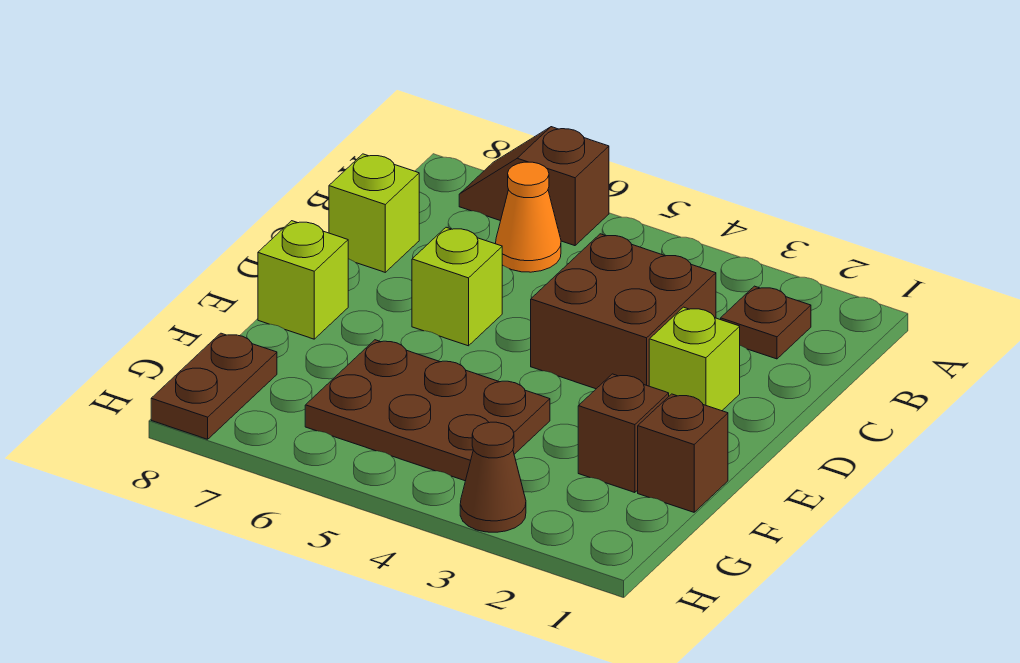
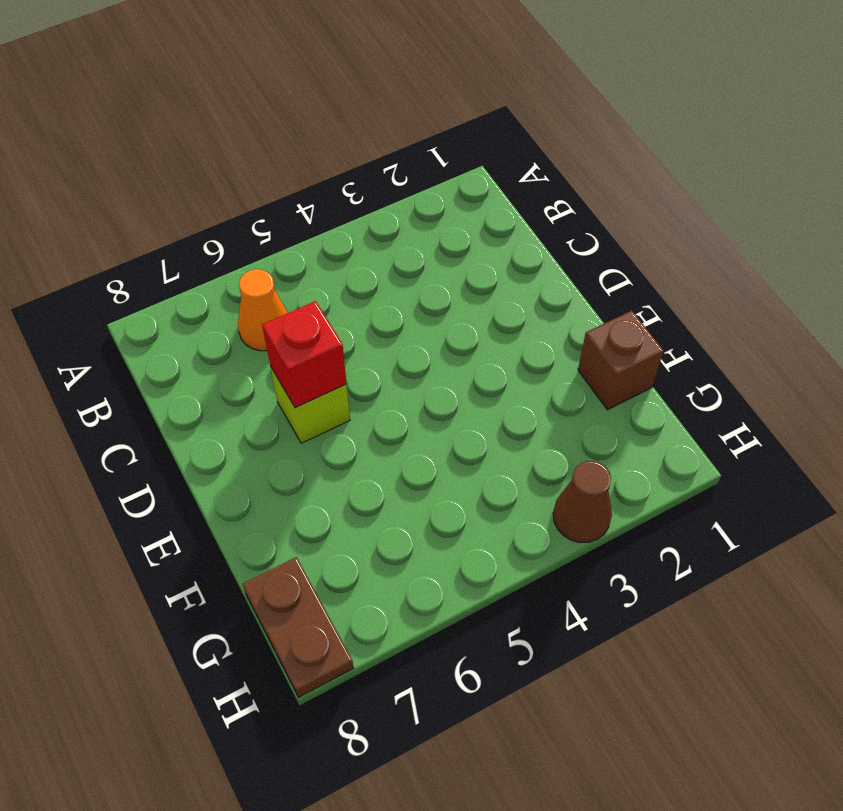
red brick D6 level 2 -> none
none -> brown slope A6:A7 level 1 top 6
none -> brown plate B2 level 1
none -> brown brick C3:D4 level 1

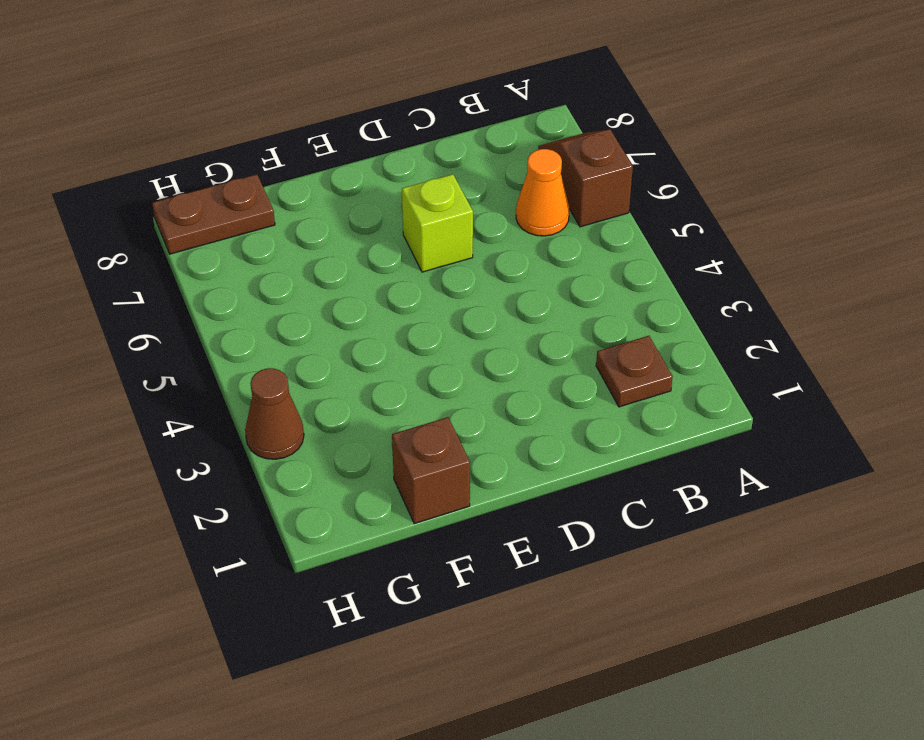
none -> brown brick C3:D4 level 1
none -> lime brick C8 level 1
none -> lime brick D2 level 1

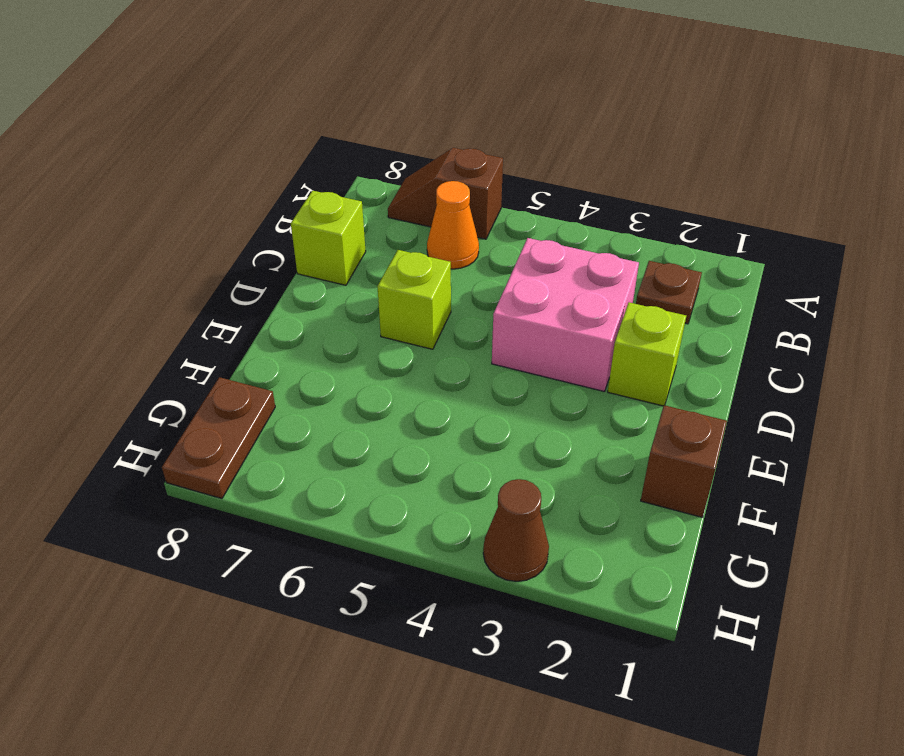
pink brick C3:D4 level 1 -> brown brick C3:D4 level 1
none -> lime brick E8 level 1
none -> brown brick F2 level 1
none -> brown plate F4:G6 level 1

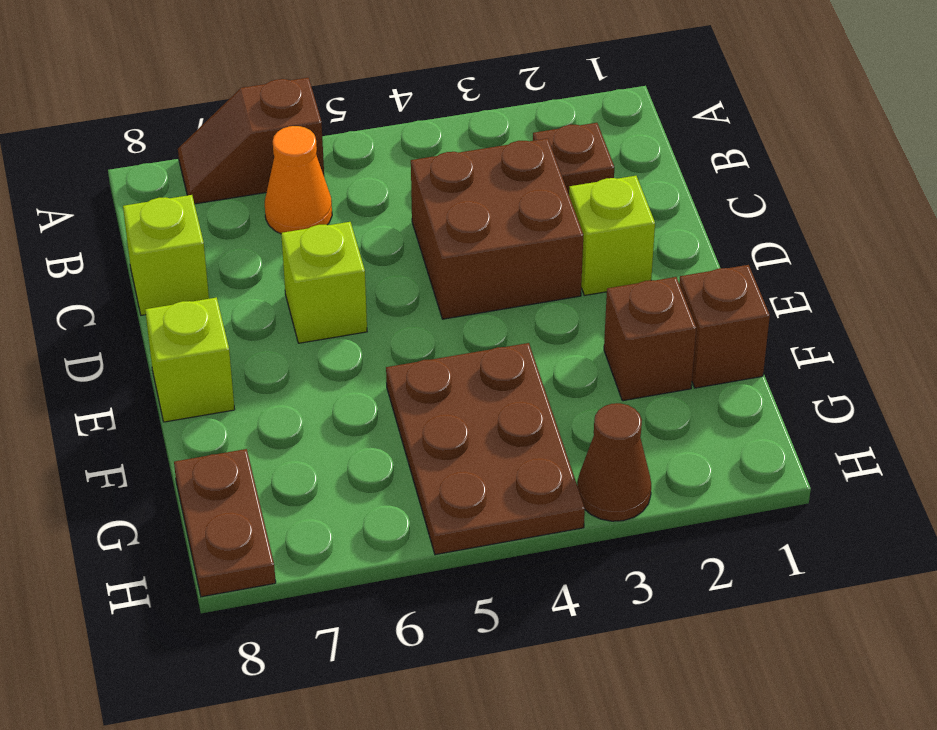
brown plate F4:H5 level 1 -> brown plate F4:G6 level 1

